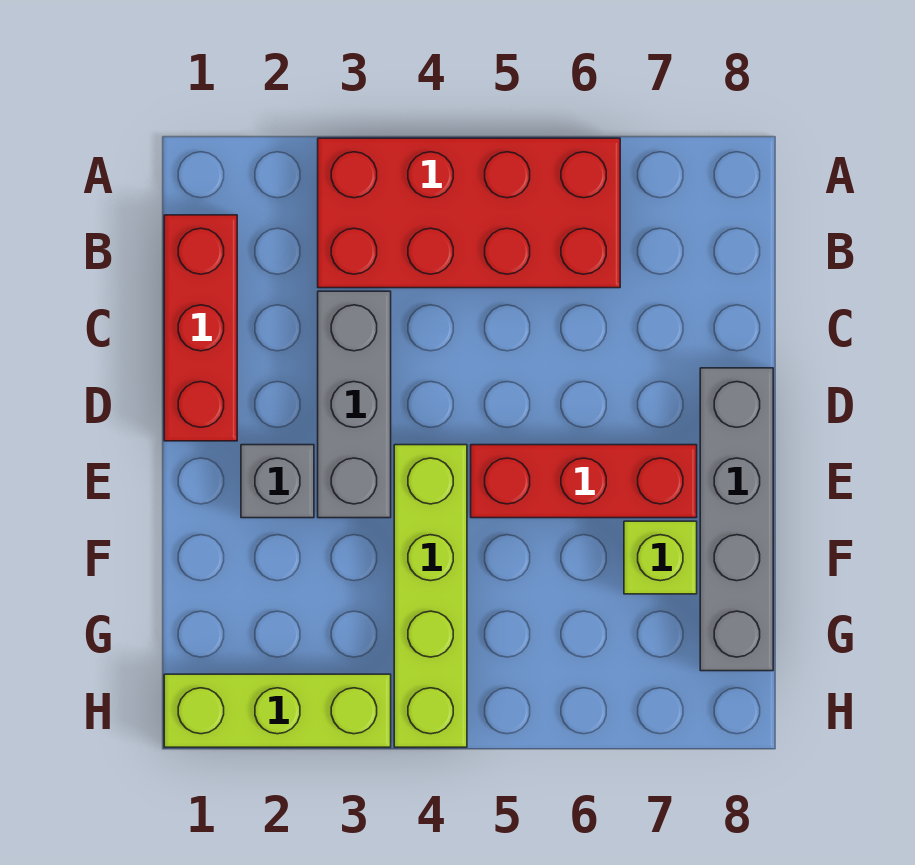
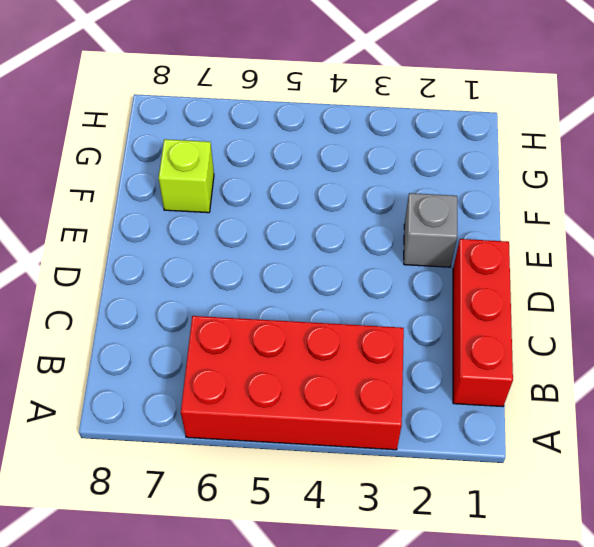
none -> grey brick C3:E3 level 1
none -> grey brick D8:G8 level 1

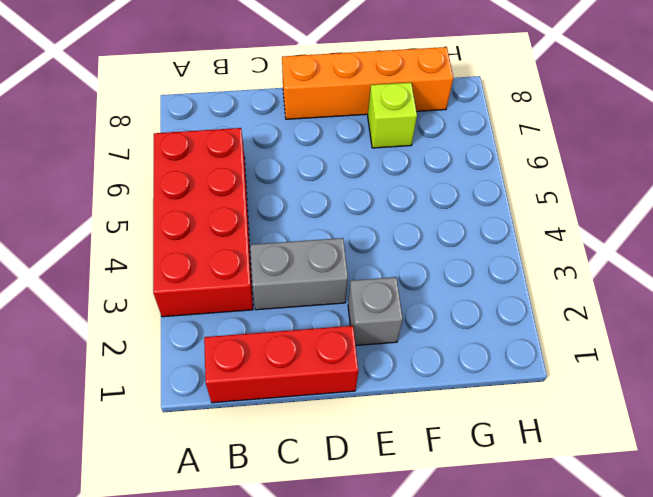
grey brick C3:D3 level 1 -> grey brick C3:E3 level 1
orange brick D8:G8 level 1 -> grey brick D8:G8 level 1
none -> lime brick E4:H4 level 1
none -> red brick E5:E7 level 1

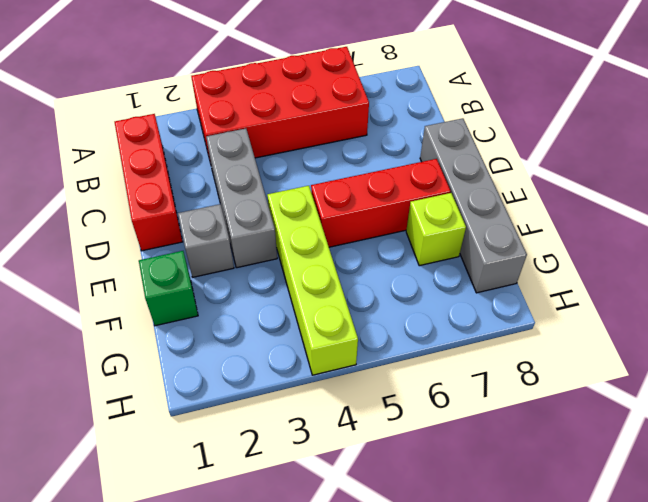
green brick F1 level 1 -> none
none -> lime brick H1:H3 level 1

